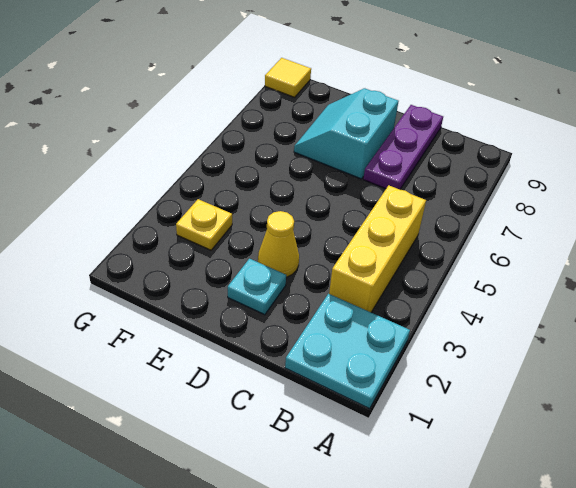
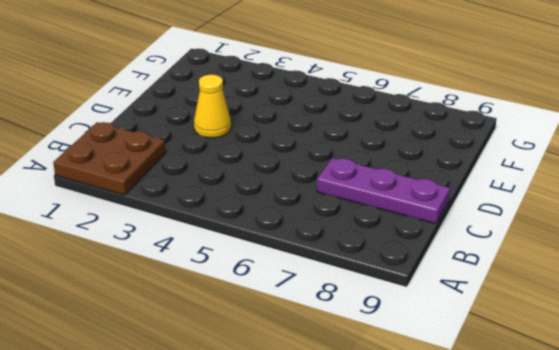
brown plate A1:B2 level 1 -> cyan plate A1:B2 level 1
none -> yellow brick B3:B5 level 1
none -> cyan plate D2 level 1

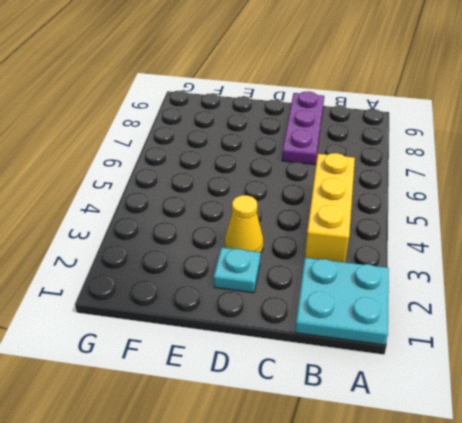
none -> cyan slope D7:E8 level 1 top D
none -> yellow plate F3 level 1

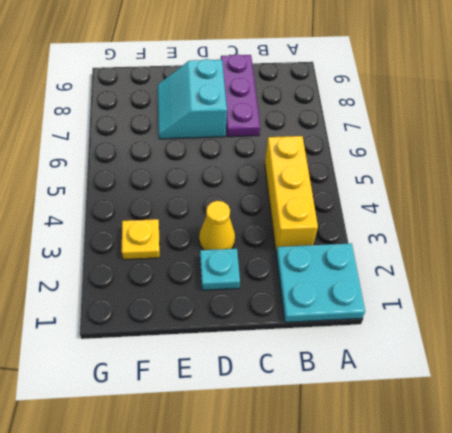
none -> yellow tile G9 level 1

